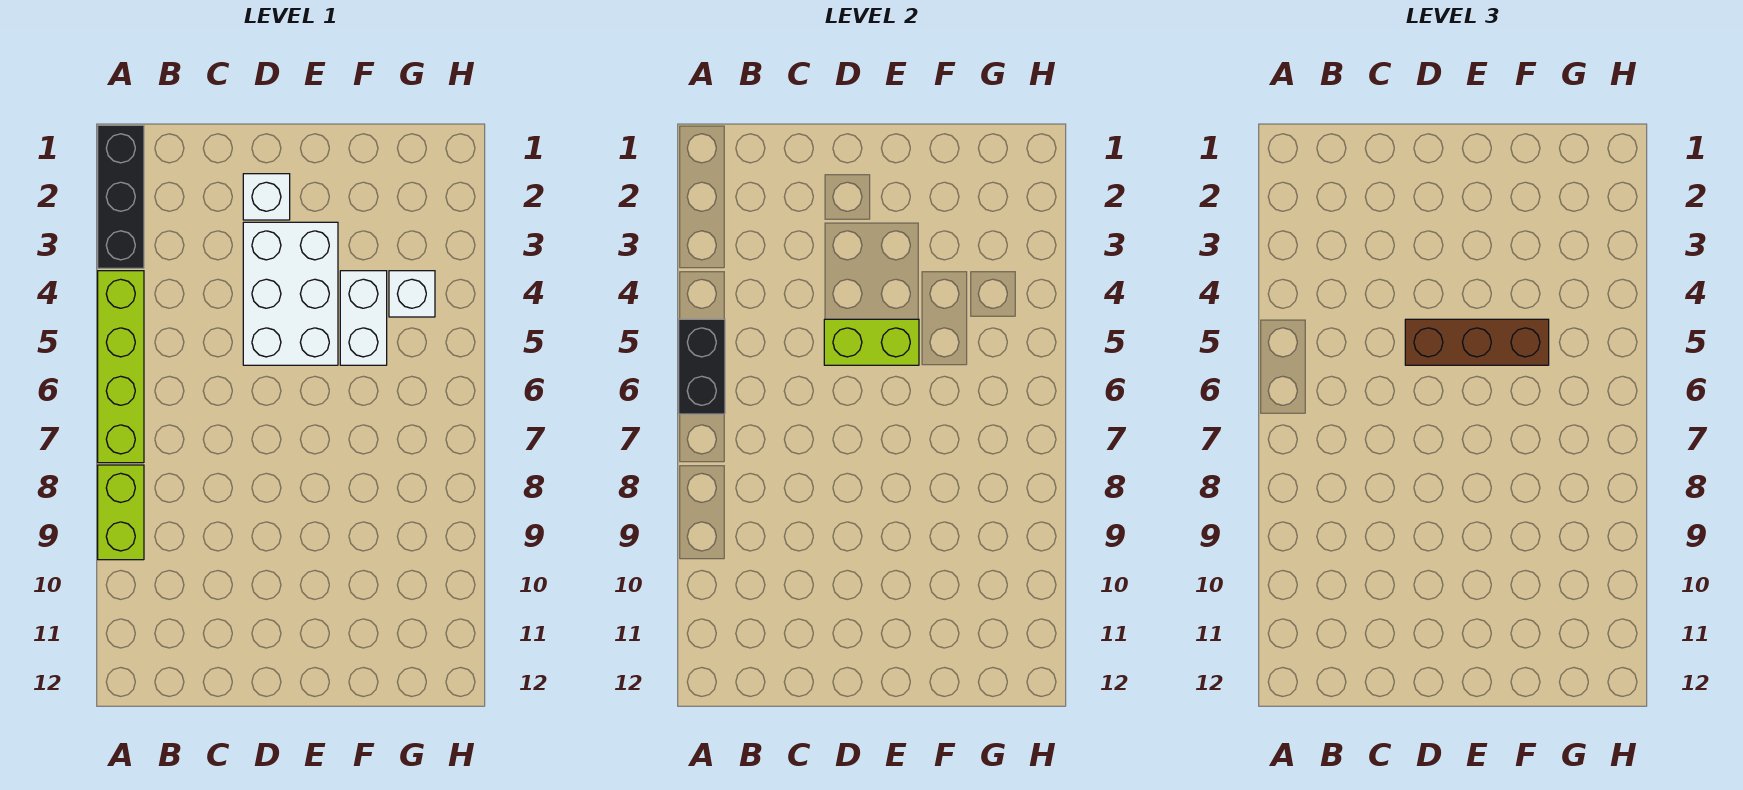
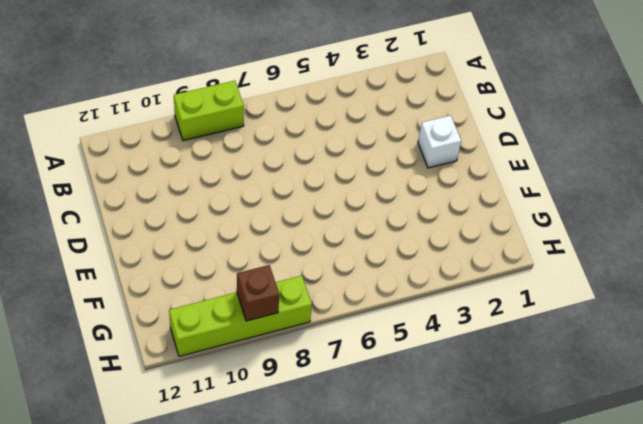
lime brick H8:H11 level 1 -> lime brick A4:A7 level 1
brown brick H9 level 2 -> none
none -> black brick A1:A3 level 1
none -> white brick D3:E5 level 1

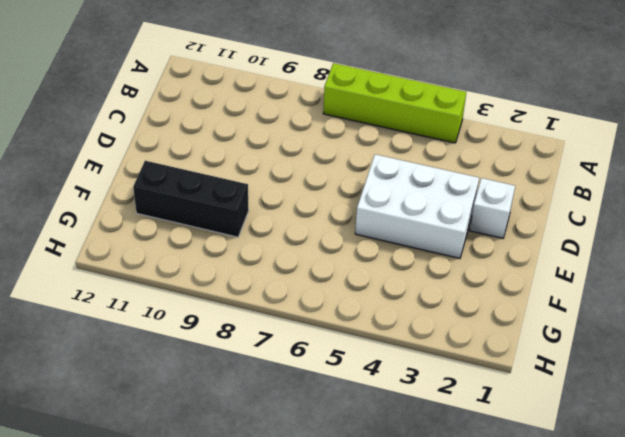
black brick F9:F11 level 1 -> black brick A1:A3 level 1
none -> lime brick A8:A9 level 1
none -> white brick F4:F5 level 1

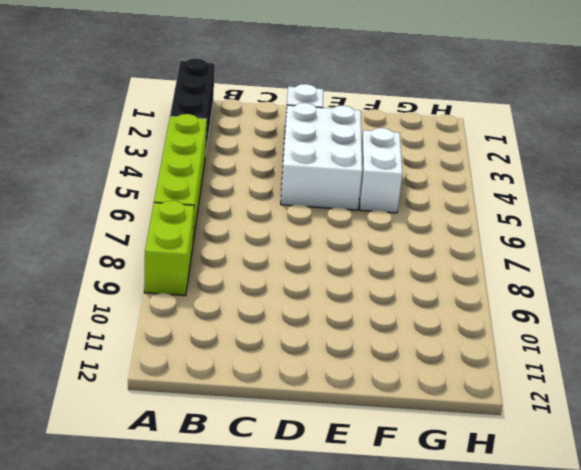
none -> white brick G4 level 1
none -> black brick A5:A6 level 2

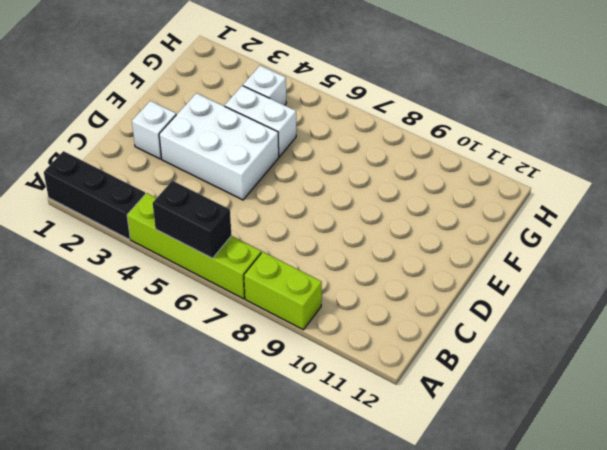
none -> lime brick D5:E5 level 2
none -> brown brick D5:F5 level 3

